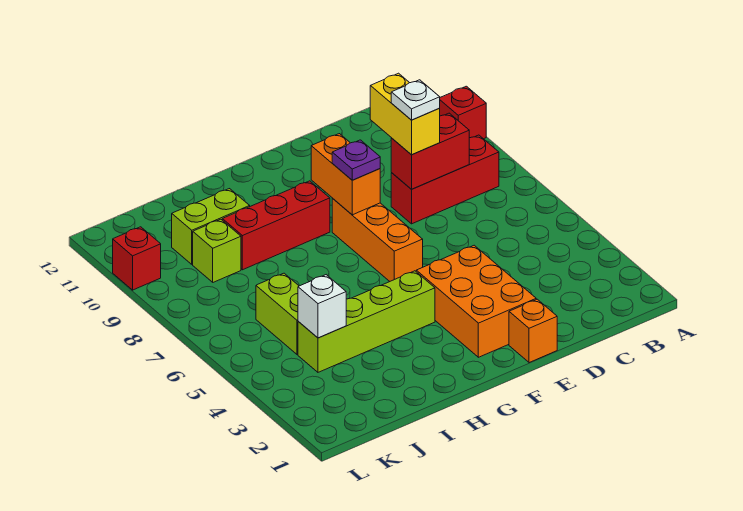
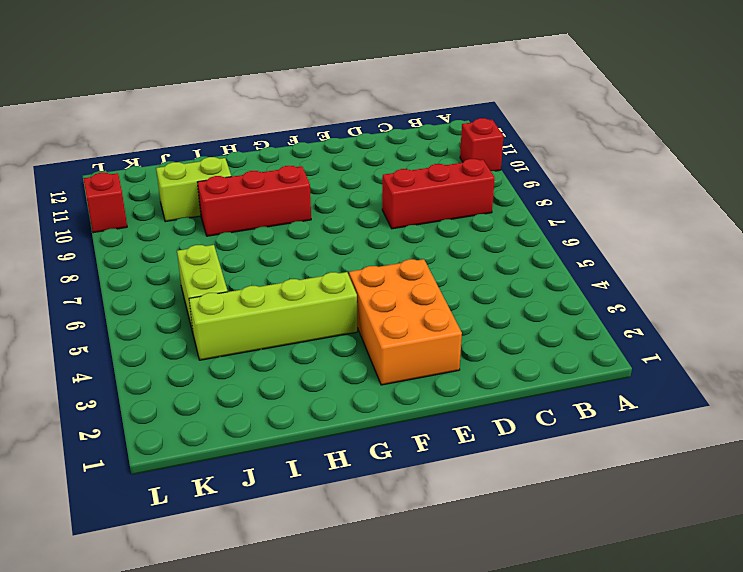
none -> orange brick E1 level 1
none -> orange brick F6:F8 level 1
none -> lime brick J9 level 1

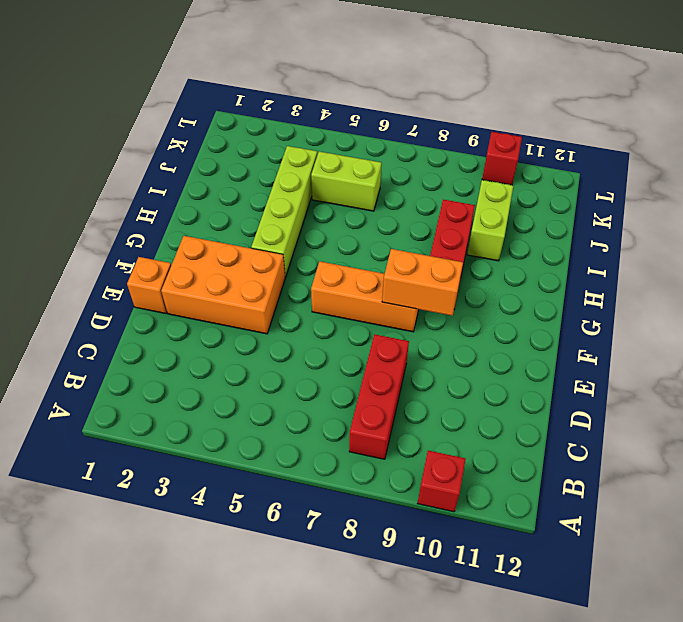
none -> lime brick J9 level 1
none -> red brick C8:D8 level 2
none -> white brick J4 level 2

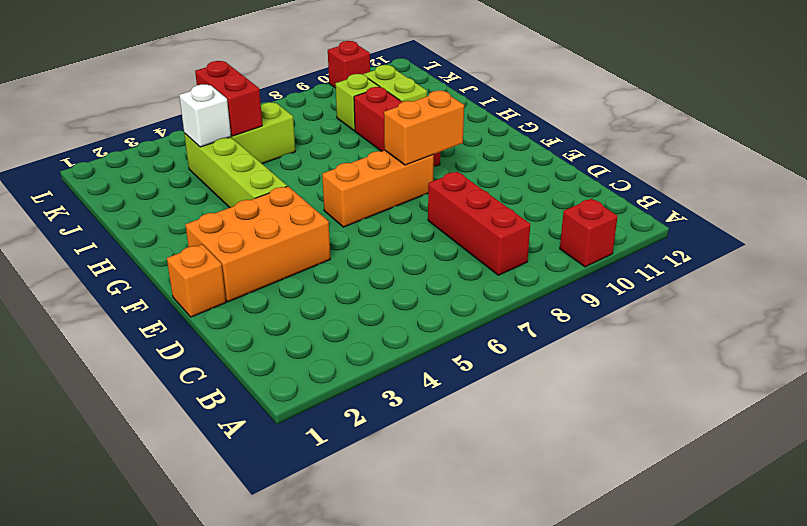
red brick J5:K5 level 2 -> red brick C8:D8 level 2
none -> yellow brick D8:D9 level 3
none -> purple plate F8 level 3
none -> white plate D8 level 4

